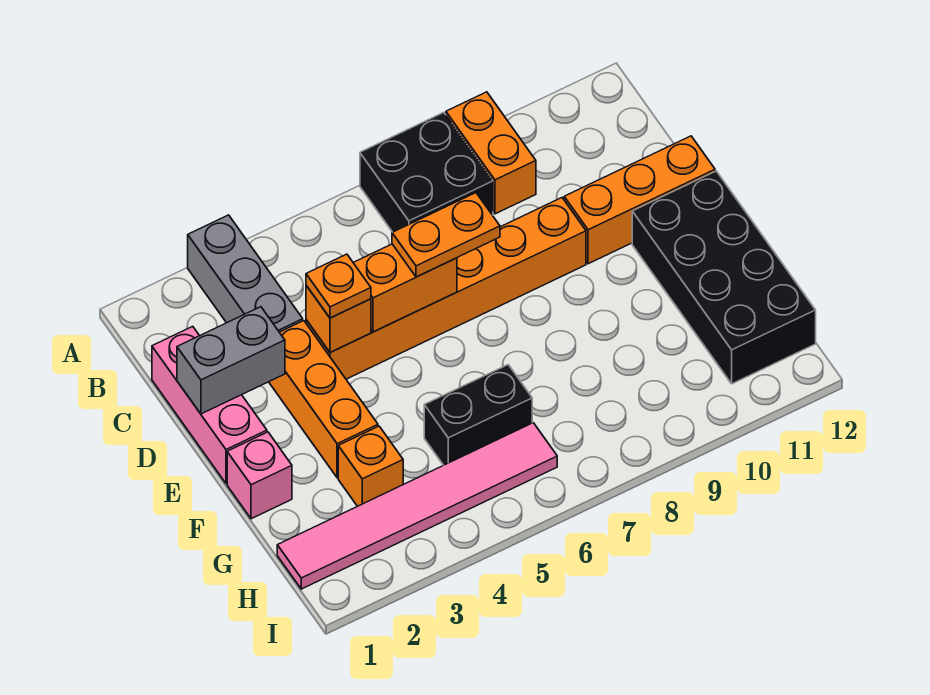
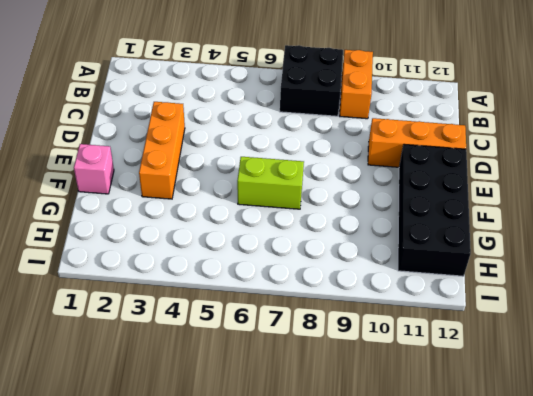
lime brick F6:F7 level 1 -> none
none -> grey brick A3:C3 level 1
none -> pink brick C1:E1 level 1
none -> orange brick D4:D9 level 1

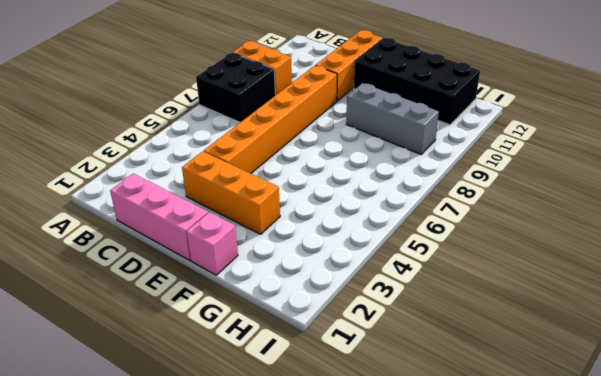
grey brick F9:H9 level 1 -> grey brick A3:C3 level 1
none -> orange brick G3 level 1
none -> black brick G5:G6 level 1
none -> pink tile H1:H6 level 1

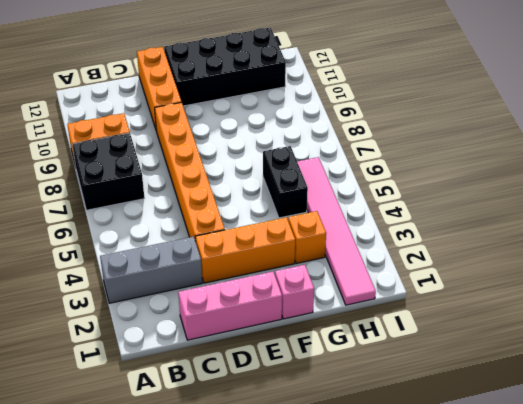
none -> grey brick D1:D2 level 2
none -> orange brick D4 level 2
none -> orange brick D5:D6 level 2

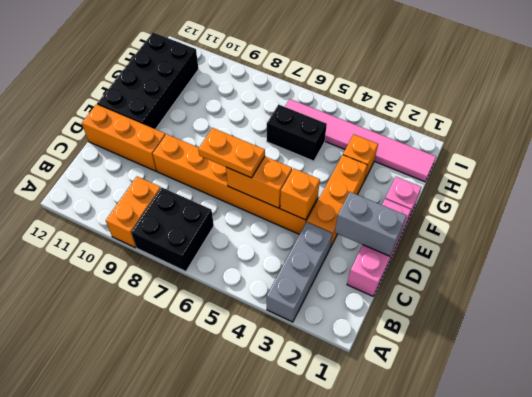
none -> orange plate D4 level 3

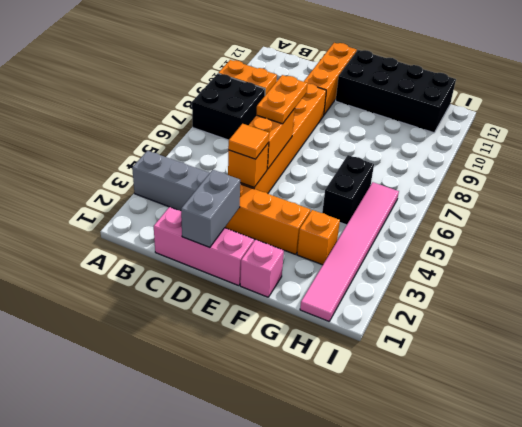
orange tile D4 level 3 -> orange plate D4 level 3

